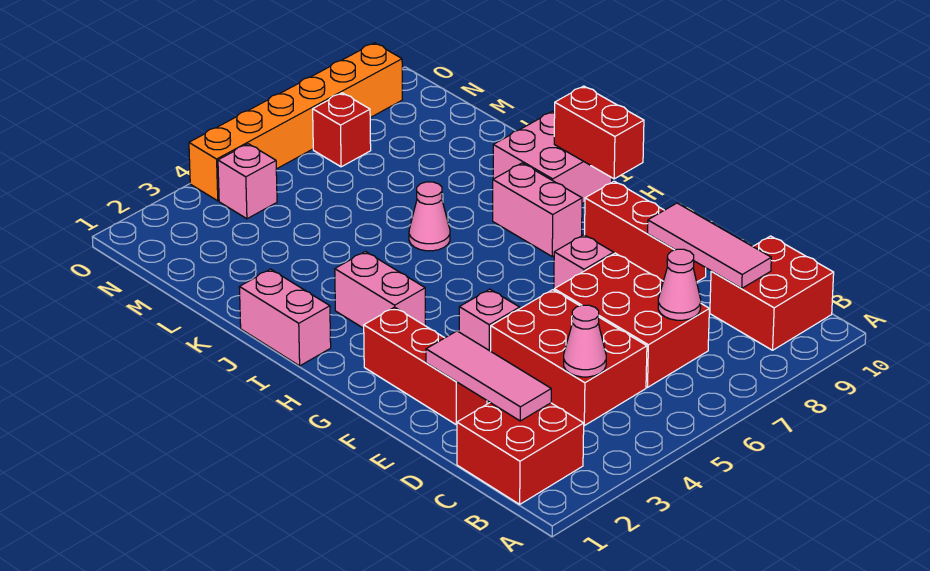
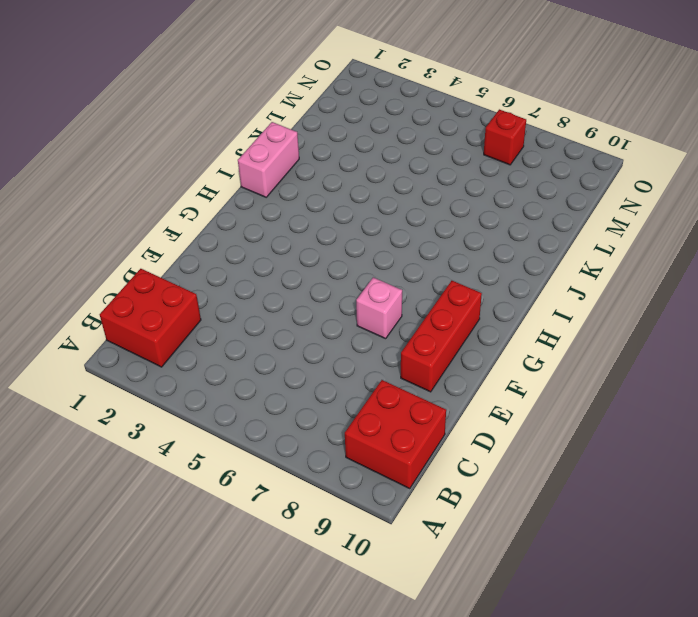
none -> red brick C4:E5 level 1
none -> red brick C6:E7 level 1
none -> red brick E2:G2 level 1

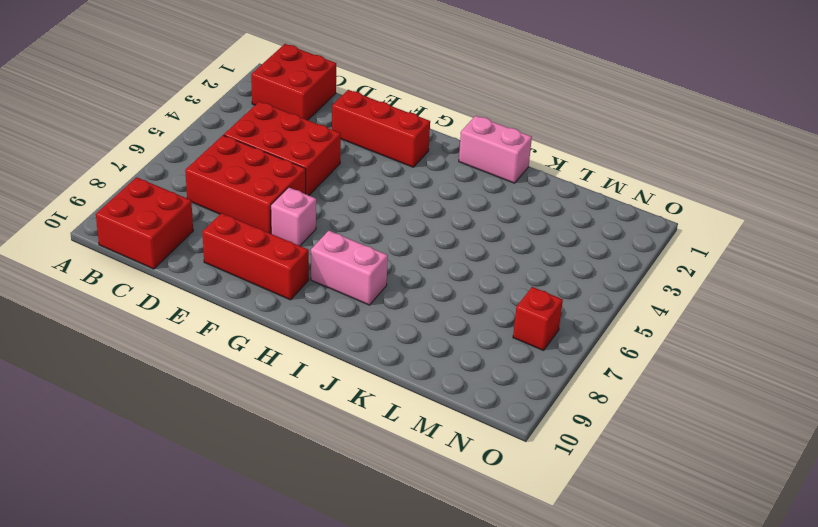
none -> pink brick F4 level 1
none -> pink brick H3:I3 level 1
none -> pink brick I9:J10 level 1

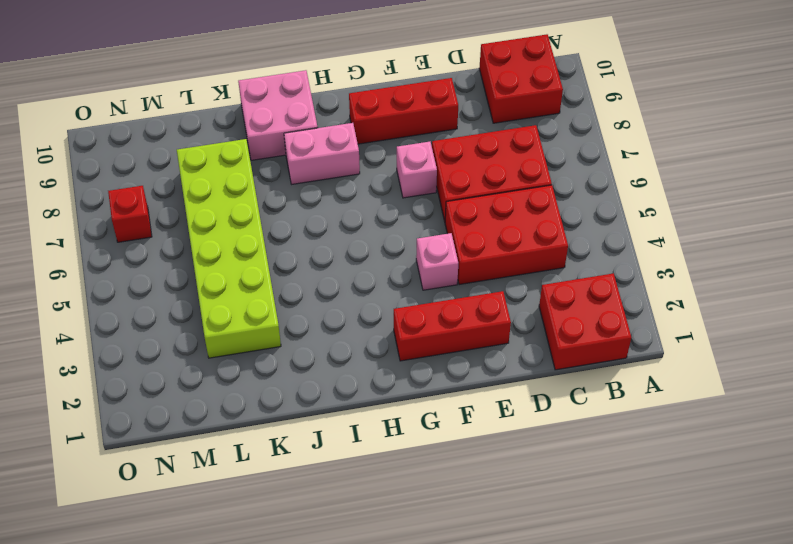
lime brick K3:L8 level 1 -> none
none -> pink brick H3:I3 level 1
none -> pink brick I1:J1 level 1
none -> pink cone J6 level 1

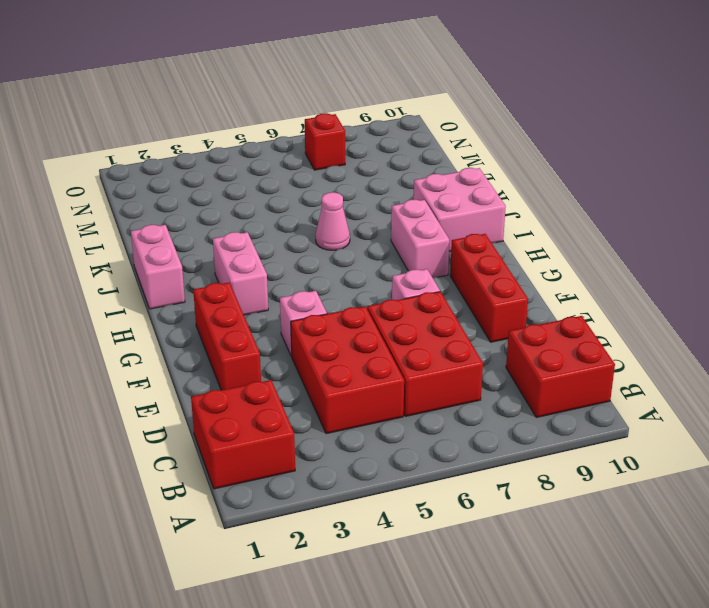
none -> pink brick N4 level 1
none -> orange brick O4:O9 level 1
none -> pink tile C2:E2 level 2

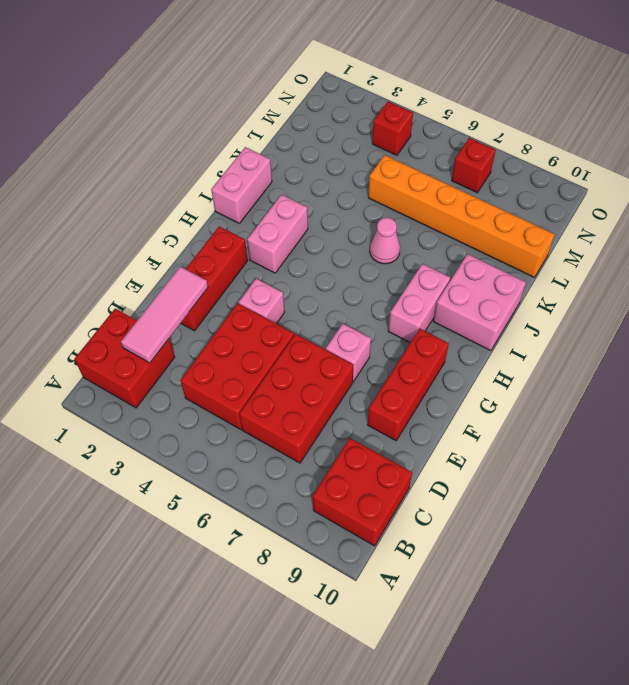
orange brick L5:L10 level 1 -> orange brick O4:O9 level 1
red brick N4 level 1 -> pink brick N4 level 1
none -> pink cone C4 level 2
none -> pink cone C7 level 2
none -> pink tile C9:E9 level 2

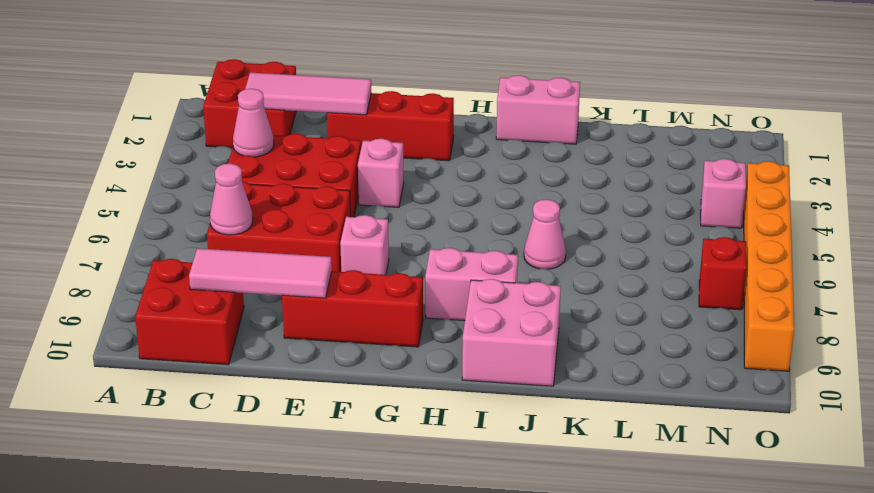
none -> pink brick H3:I3 level 1
none -> red brick H10:I10 level 2

